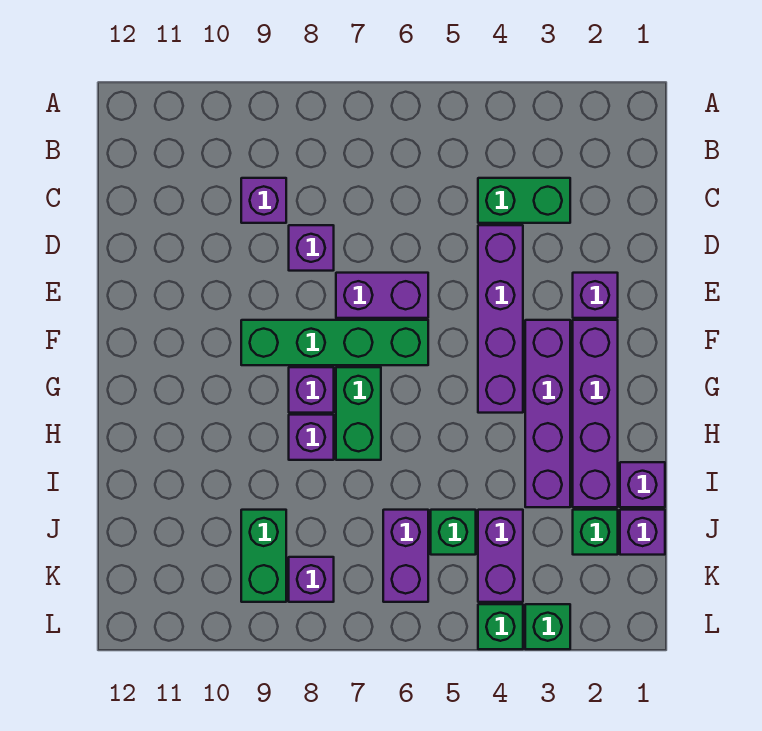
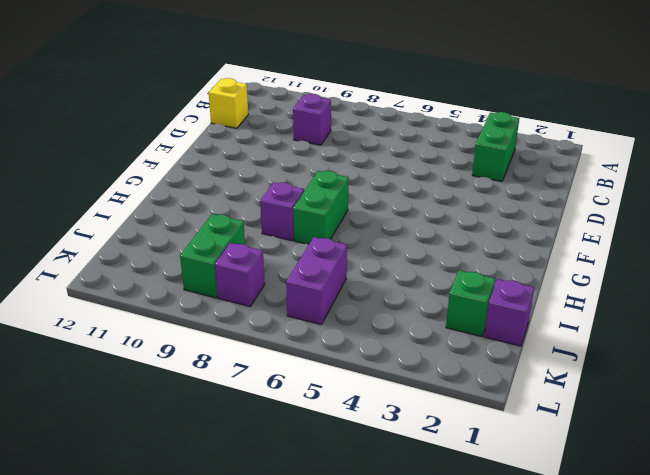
green brick B3:C3 level 1 -> green brick C3:C4 level 1
yellow brick C12 level 1 -> none
none -> purple brick D4:G4 level 1
none -> purple brick D8 level 1
none -> purple brick E2 level 1

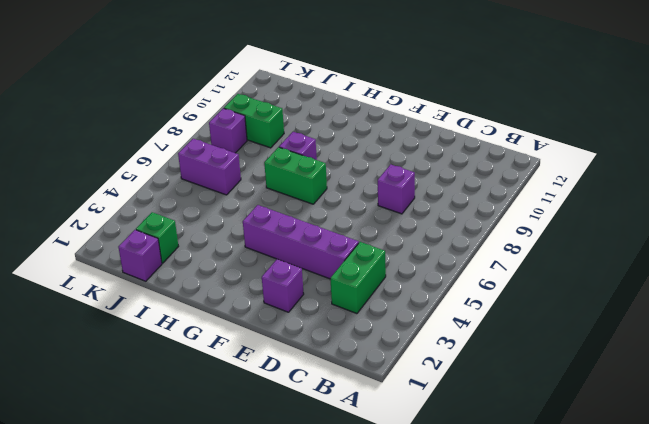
none -> purple brick C9 level 1
none -> purple brick E6:E7 level 1
none -> purple brick F2:I2 level 1

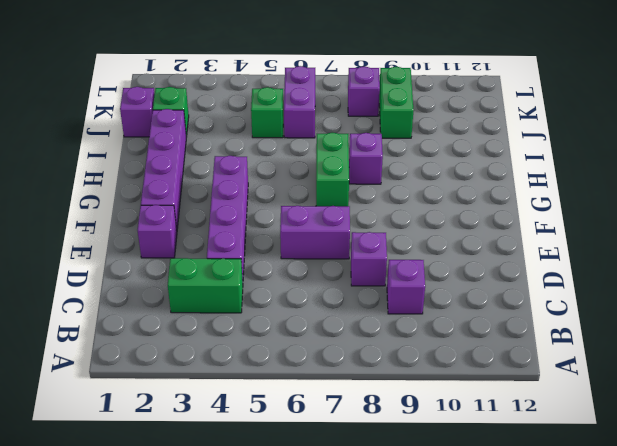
none -> purple brick F3:I3 level 1
none -> green brick F6:F9 level 1
none -> purple brick G8 level 1

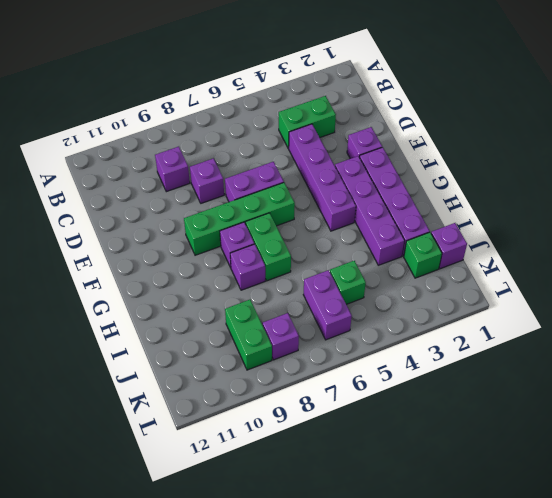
none -> purple brick I1 level 1
none -> purple brick J4:K4 level 1
none -> green brick L3 level 1

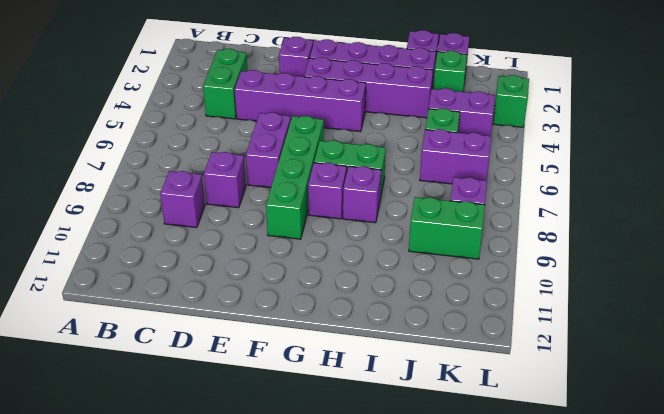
none -> green brick L4 level 1

